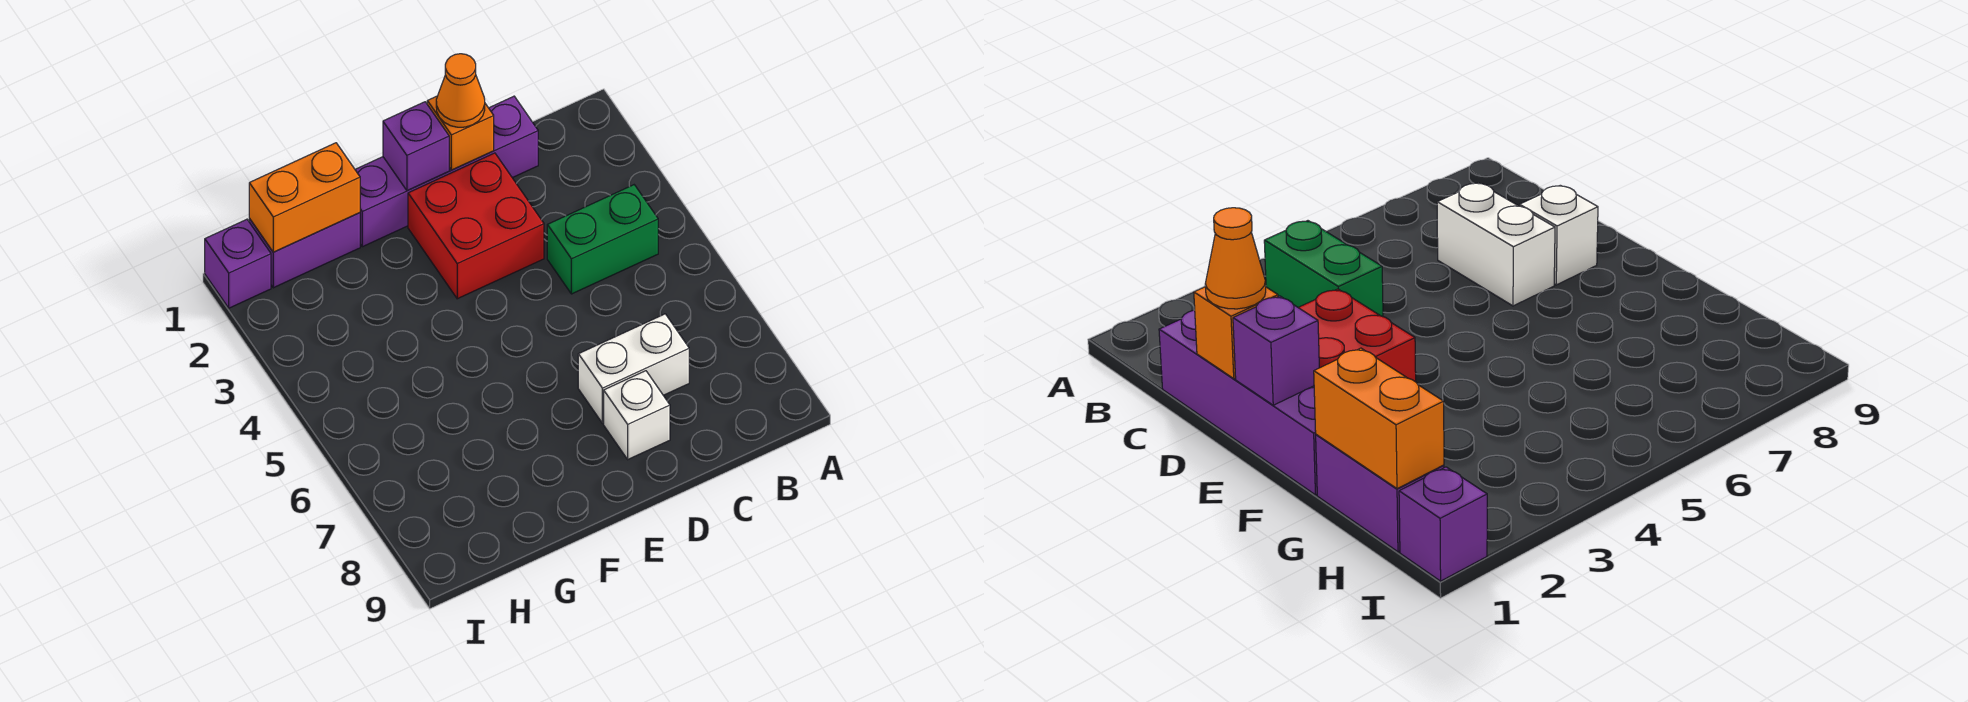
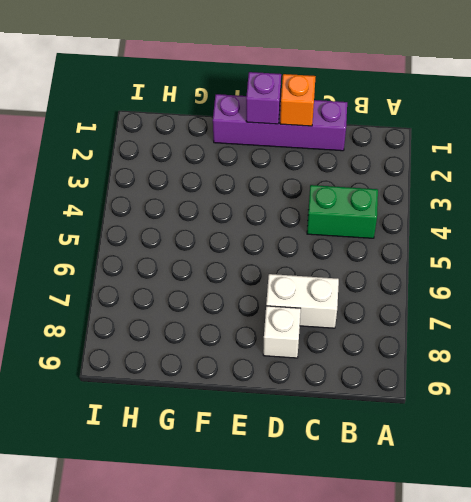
none -> red brick D2:E3 level 1
none -> purple brick G1:H1 level 1

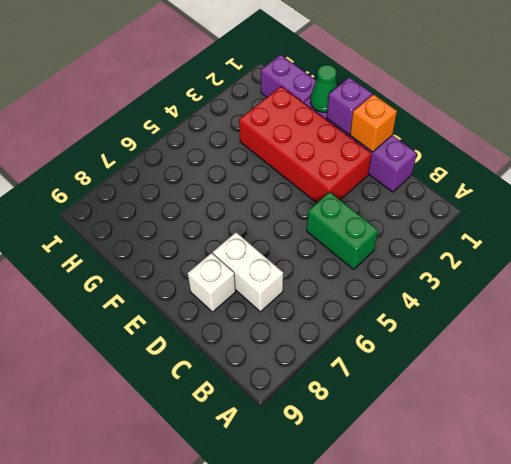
red brick D2:G3 level 1 -> red brick D2:E3 level 1
green cone F1 level 2 -> none
none -> purple brick I1 level 1
none -> orange brick G1:H1 level 2

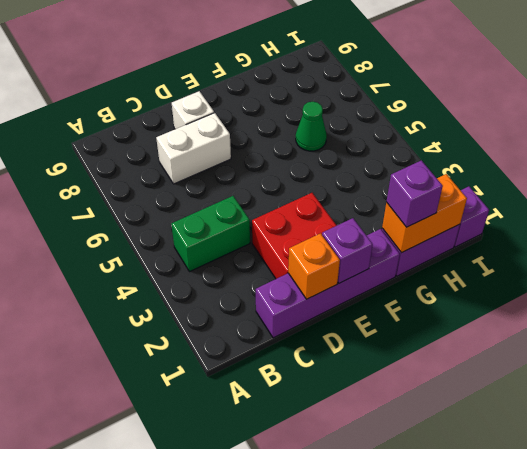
purple brick G1 level 3 -> none
green cone G6 level 1 -> none
none -> orange cone D1 level 3

